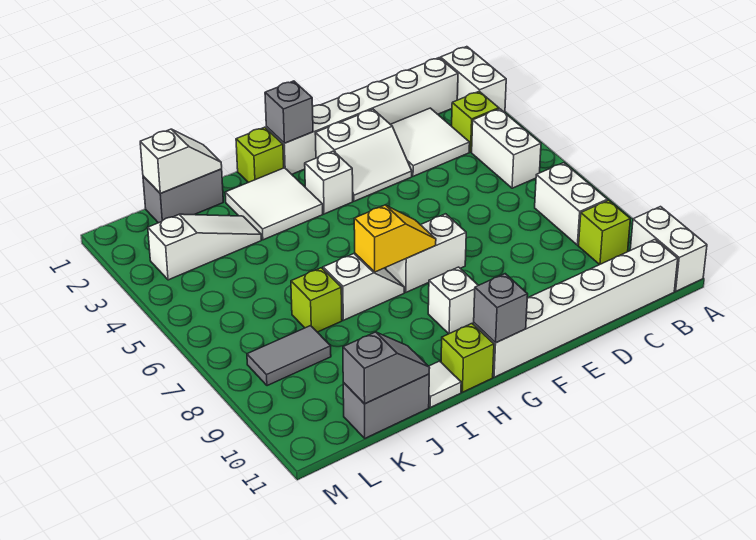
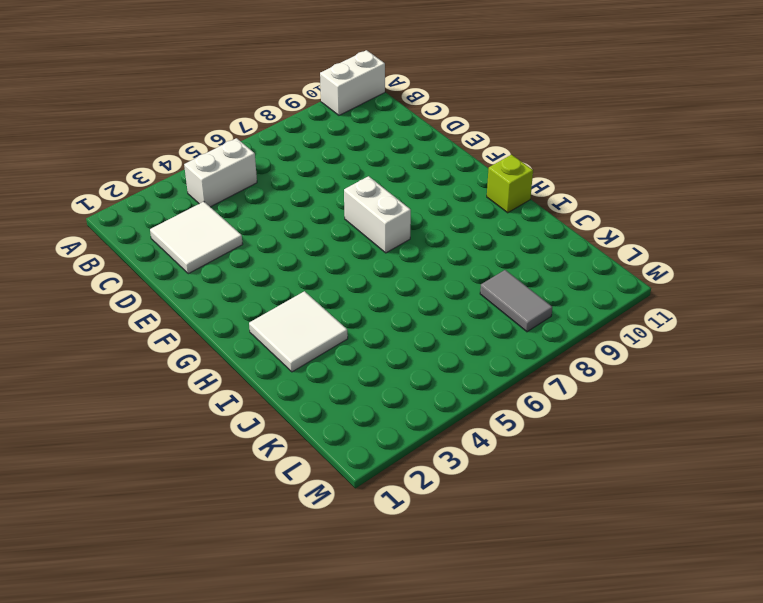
none -> white brick A1:A2 level 1
none -> white brick B1:G1 level 1
none -> lime brick B3 level 1

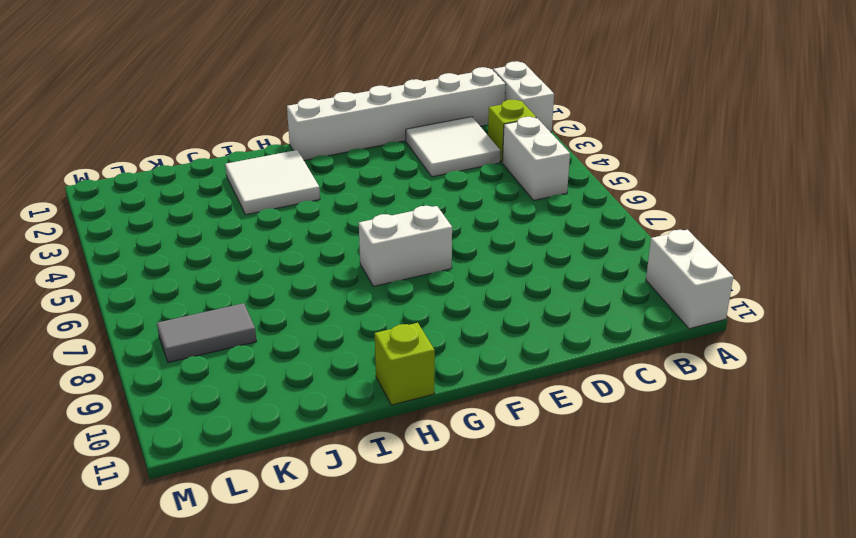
none -> white brick B7:B8 level 1
none -> lime brick B9 level 1
none -> white brick B11:G11 level 1

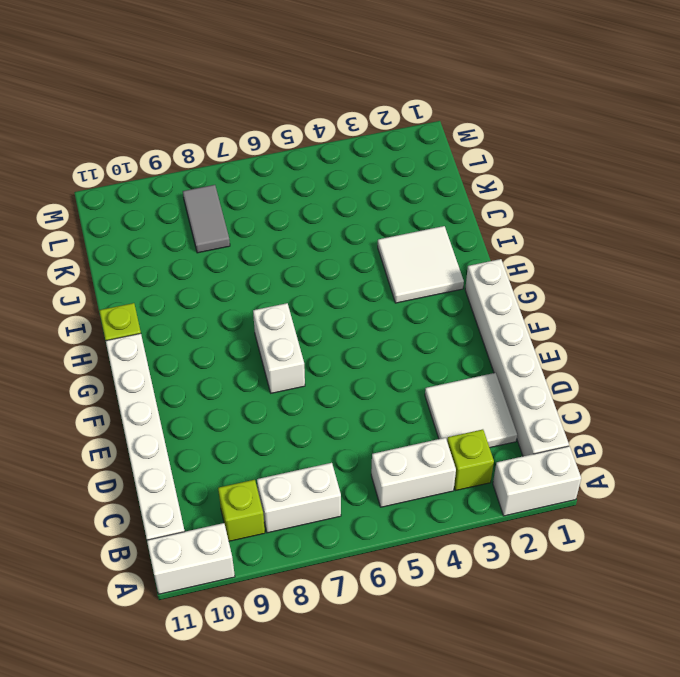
none -> white slope E2:F3 level 1 top 2
none -> white brick G3 level 1
none -> white brick G9 level 1

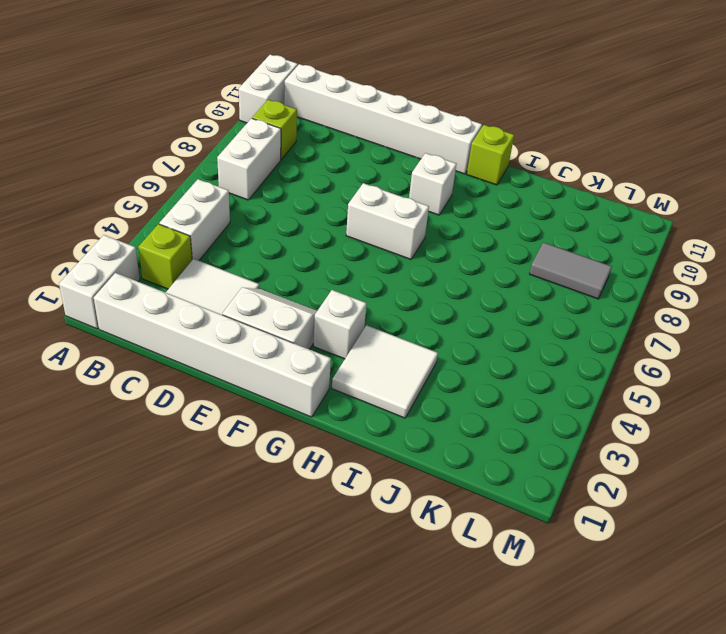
none -> lime brick H1 level 1
none -> white slope H7:I7 level 1 top I
none -> white tile I11 level 1

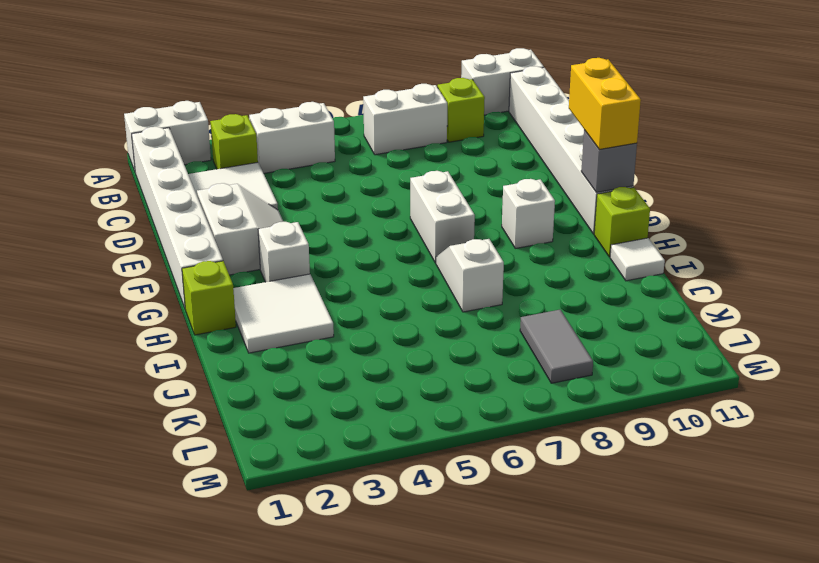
yellow brick F11:G11 level 3 -> none
none -> grey brick J1:K1 level 1
none -> white slope J3:L3 level 1 top L
none -> lime brick J7 level 1

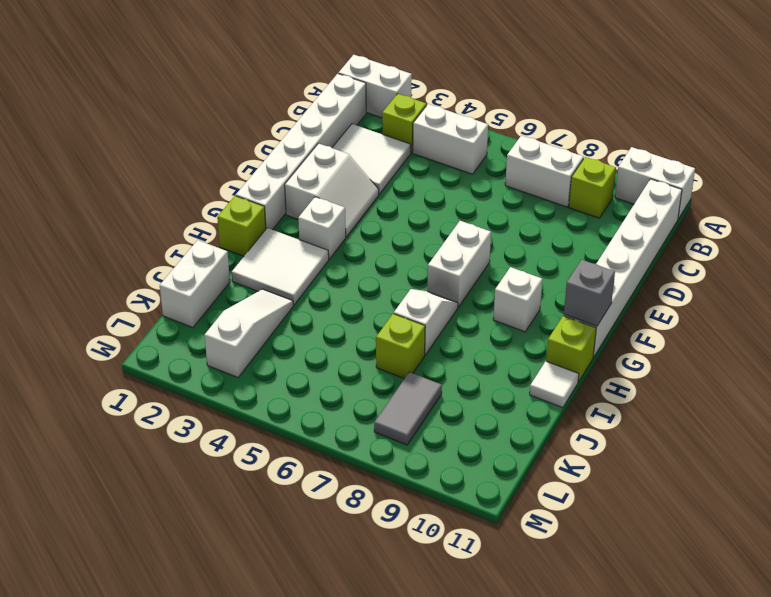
white brick J1:K1 level 1 -> grey brick J1:K1 level 1
none -> grey brick J11:K11 level 1
none -> grey brick G1 level 2
none -> yellow slope G7:H7 level 2 top H

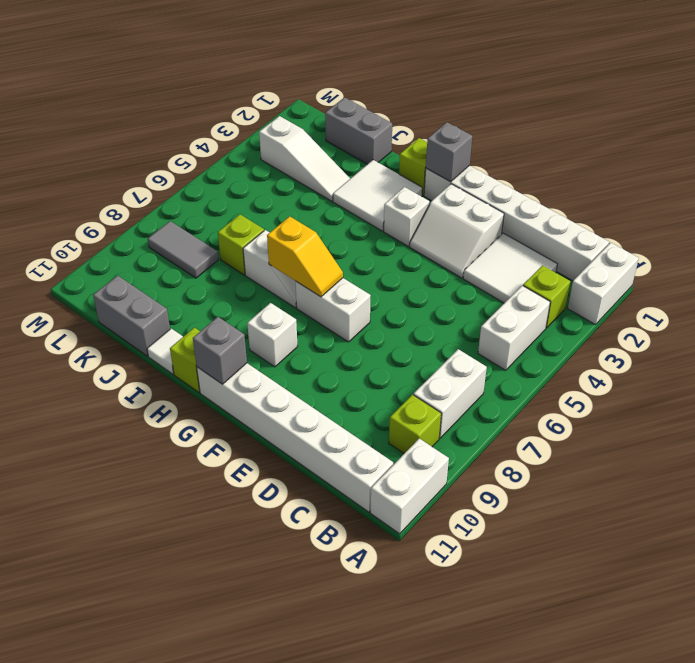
none -> white slope J1:K1 level 2 top K
none -> grey slope J11:K11 level 2 top K

